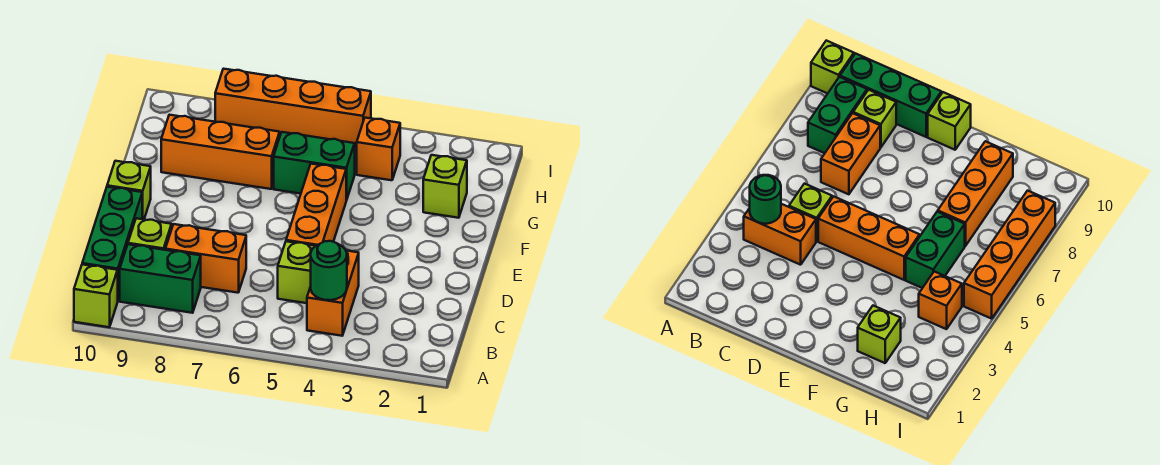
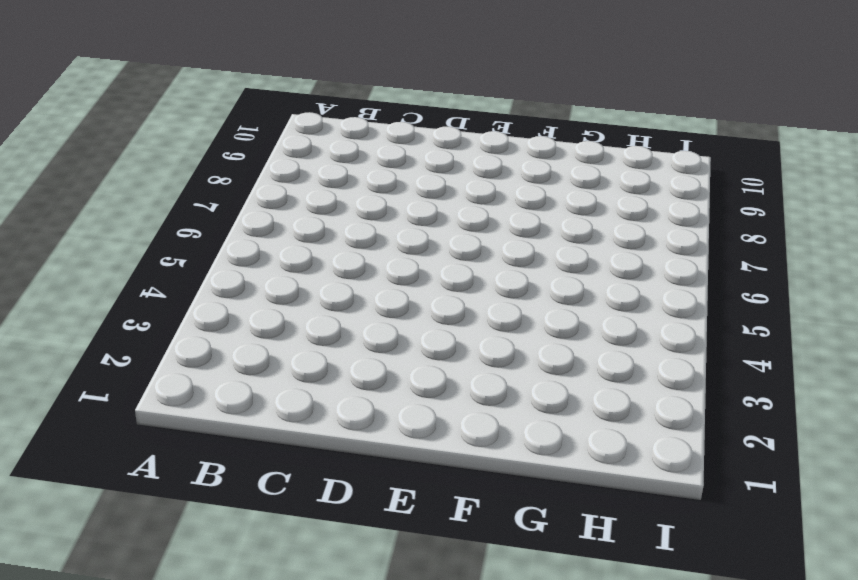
none -> lime brick A10 level 1
none -> orange brick B4:C4 level 1
none -> green brick B8:B9 level 1

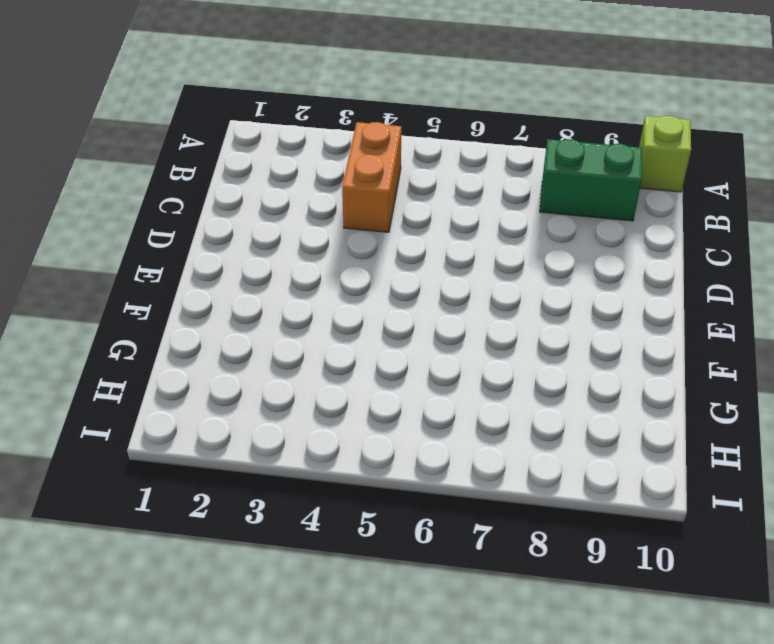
none -> green brick B10:D10 level 1
none -> lime brick C5 level 1
none -> orange brick C7:C8 level 1

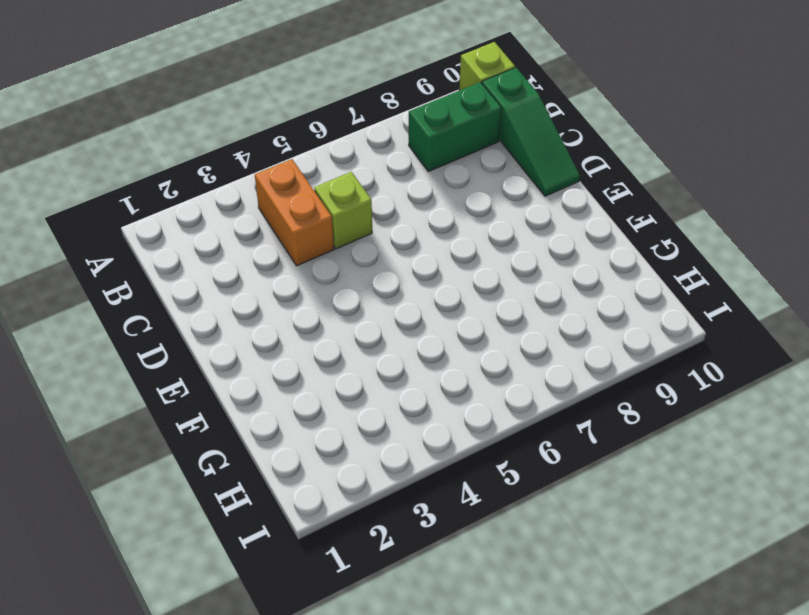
green slope B10:D10 level 1 top B -> green brick B10:D10 level 1
none -> orange brick C7:C8 level 1
none -> lime brick C9 level 1
none -> orange brick D5:F5 level 1

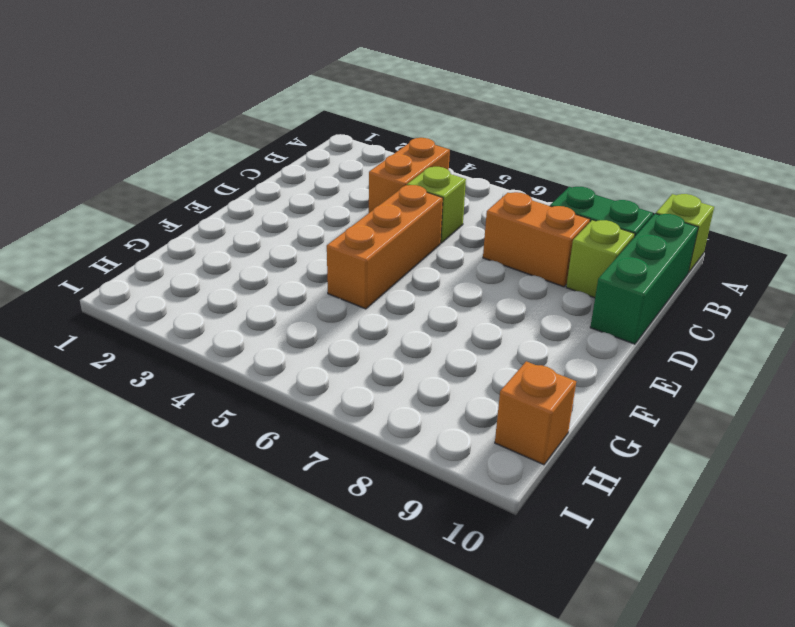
orange brick H10 level 1 -> orange brick H4 level 1
none -> lime brick E10 level 1
none -> lime brick G2 level 1
none -> green brick G5:G6 level 1

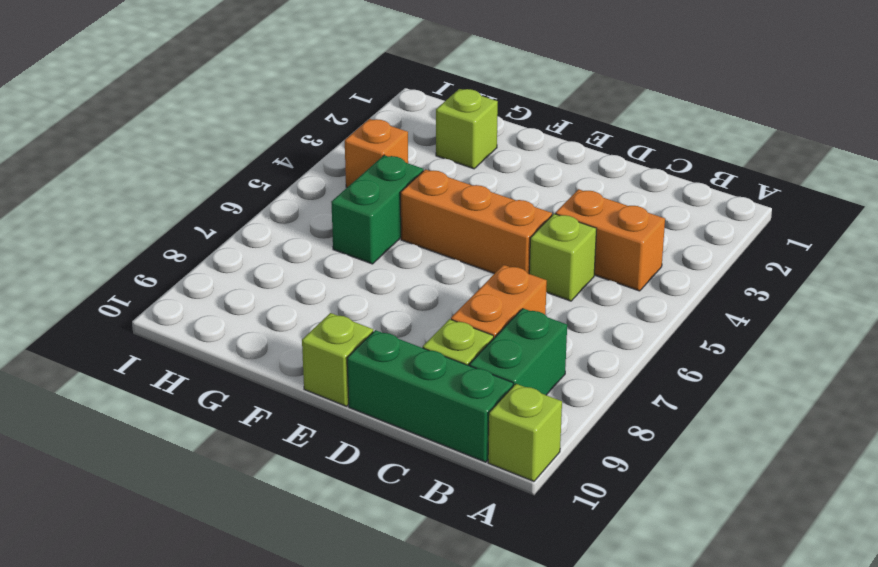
none -> orange brick G7:G9 level 1
none -> orange brick I5:I8 level 1
none -> green round brick B4 level 2

